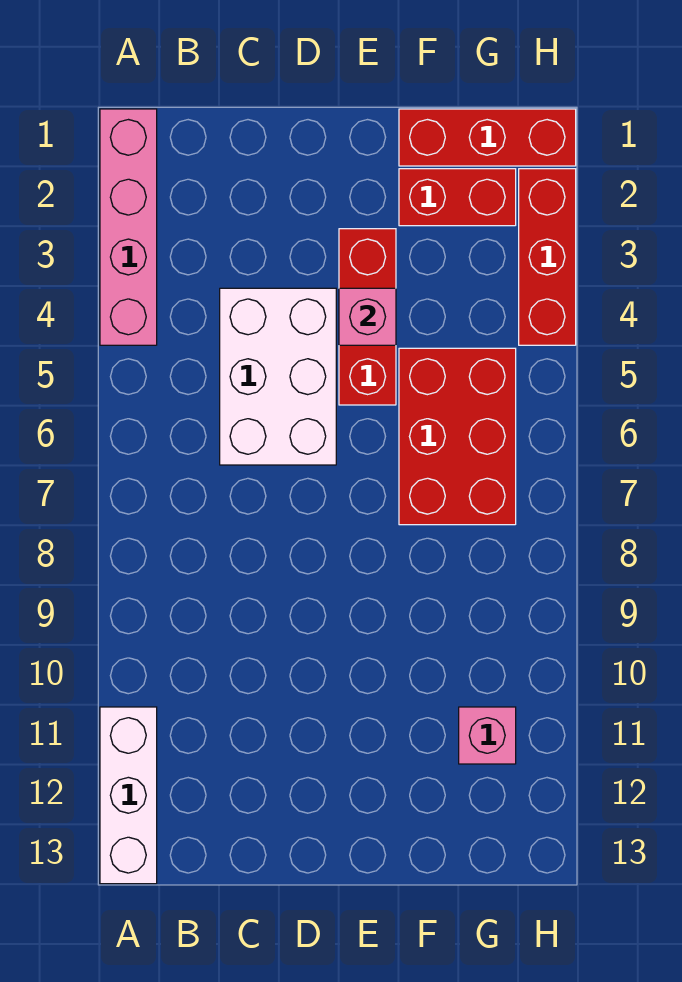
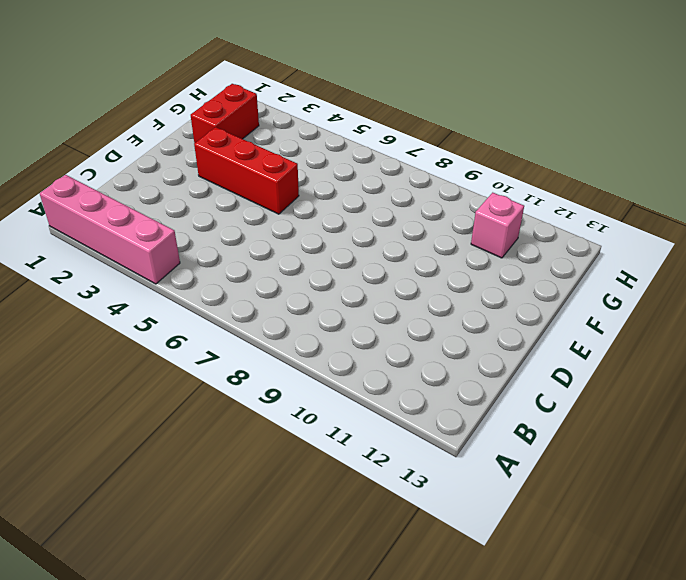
none -> white brick A11:A13 level 1
none -> white brick C4:D6 level 1

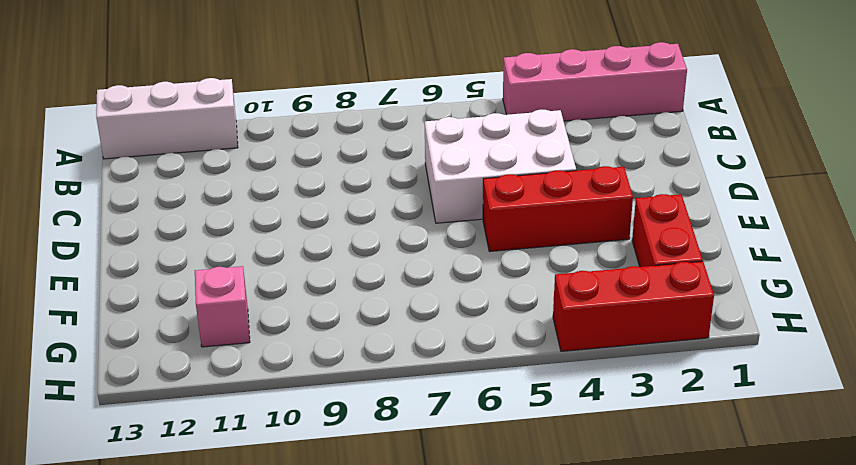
none -> red brick F1:H1 level 1
none -> red brick F5:G7 level 1

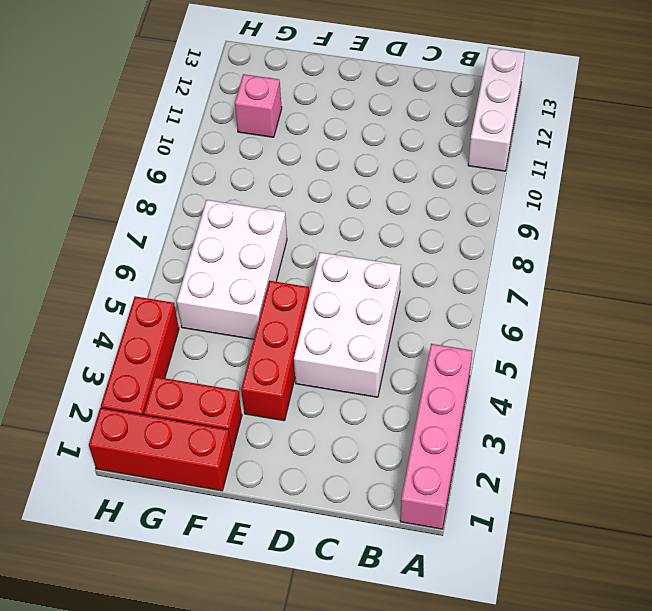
white brick F5:G7 level 1 -> red brick F5:G7 level 1
none -> pink brick E4 level 2

